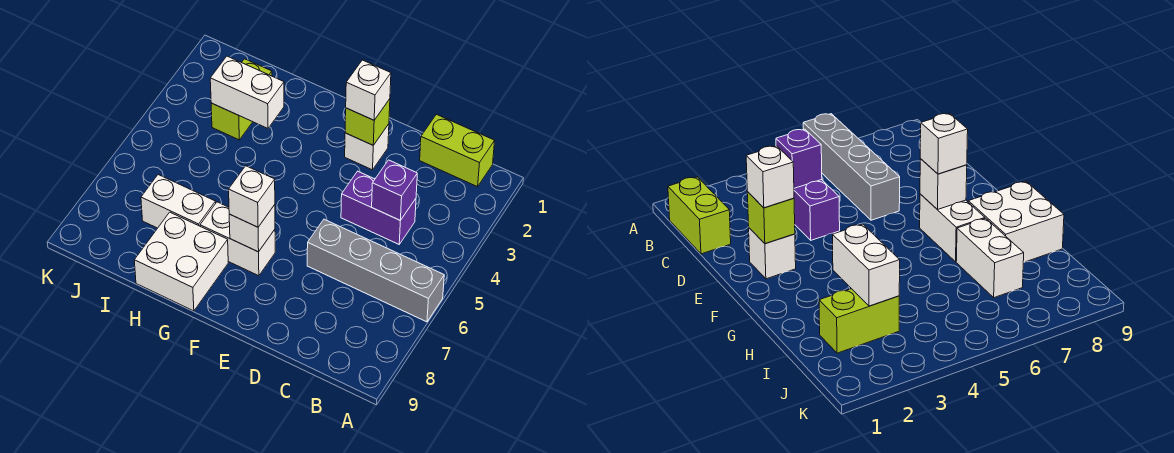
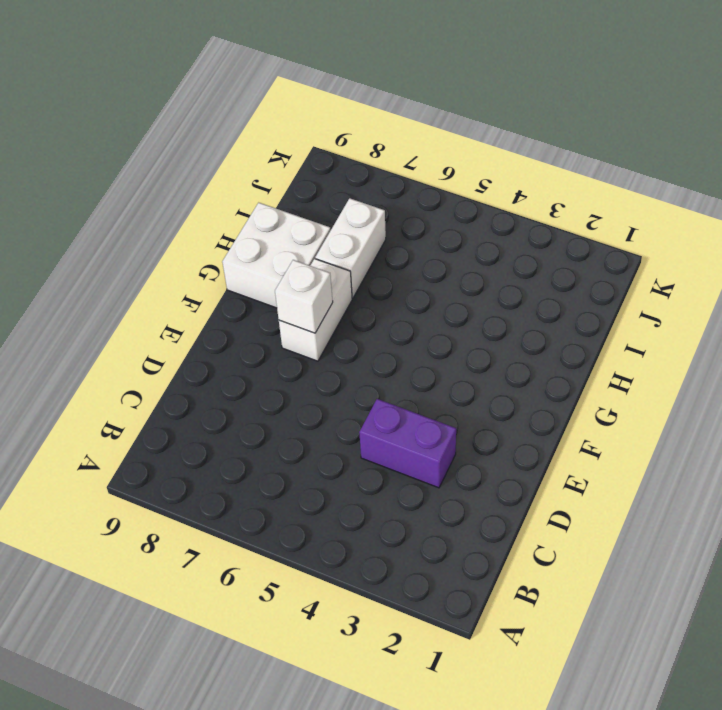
purple brick D3:D4 level 1 -> purple brick C4:D4 level 1
none -> grey brick A6:D6 level 1
none -> lime brick B1:C1 level 1
none -> white brick E2 level 1

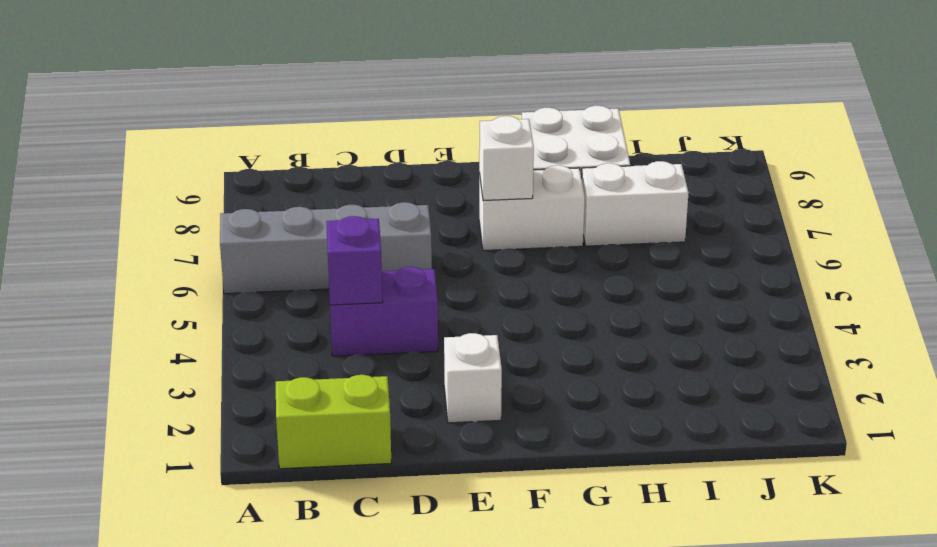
none -> lime brick I2:I3 level 1
none -> lime brick E2 level 2
none -> white brick H3:I3 level 2

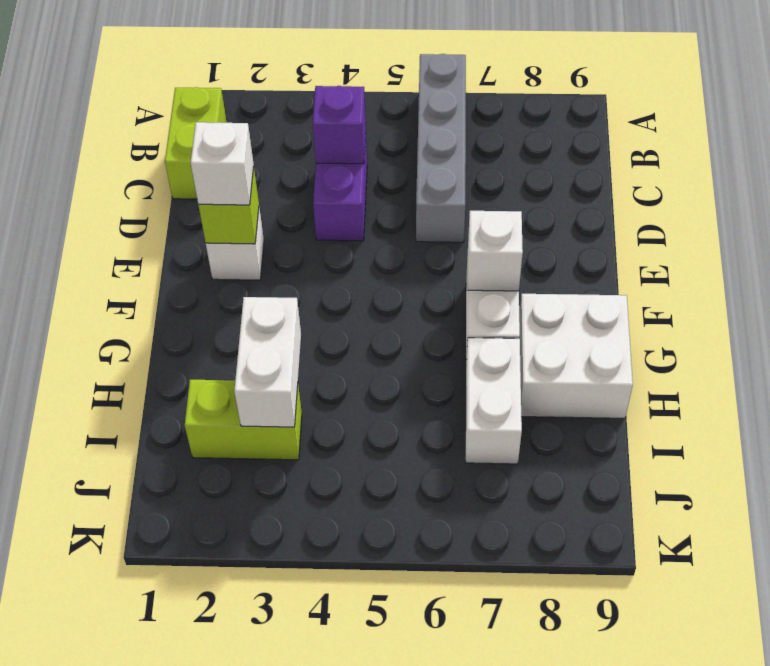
none -> white brick F7 level 3

